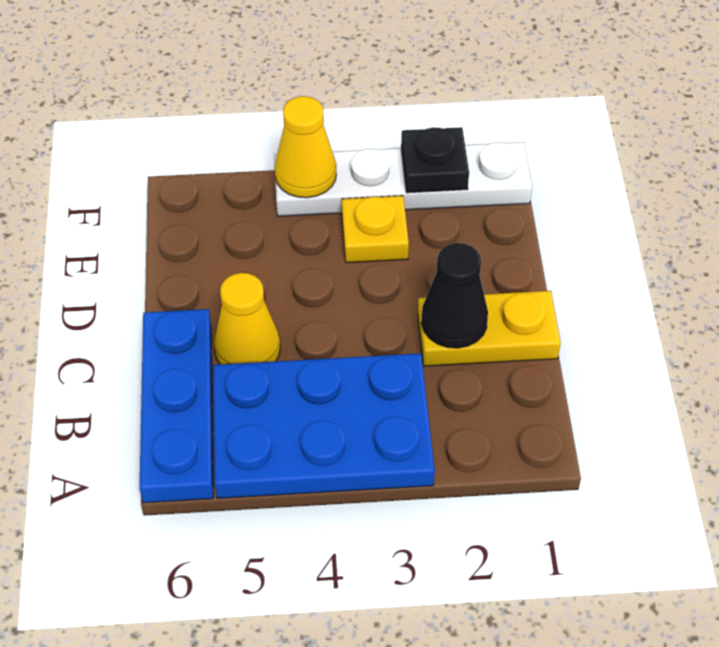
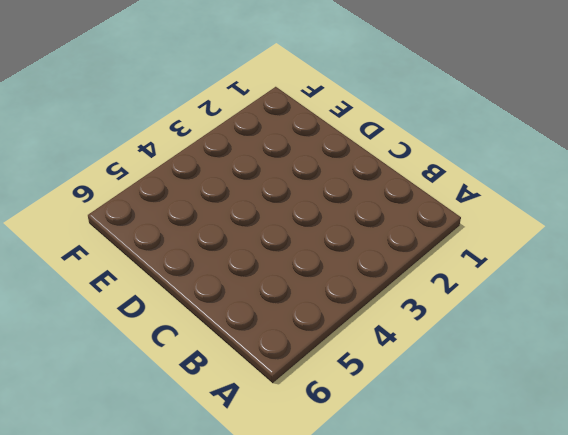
none -> blue plate A3:B5 level 1
none -> blue plate A6:C6 level 1

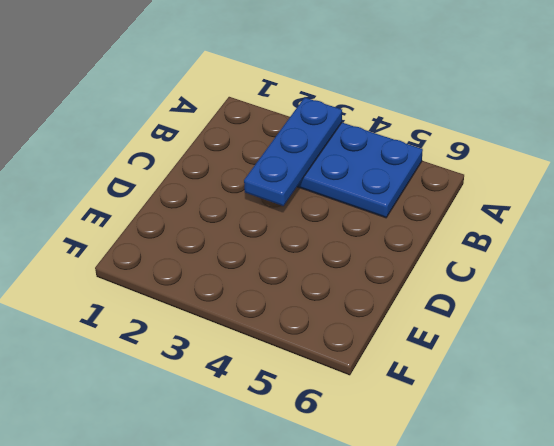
blue plate A3:C3 level 2 -> blue plate A6:C6 level 1
none -> yellow plate C1:C2 level 1
none -> yellow cone C5 level 1

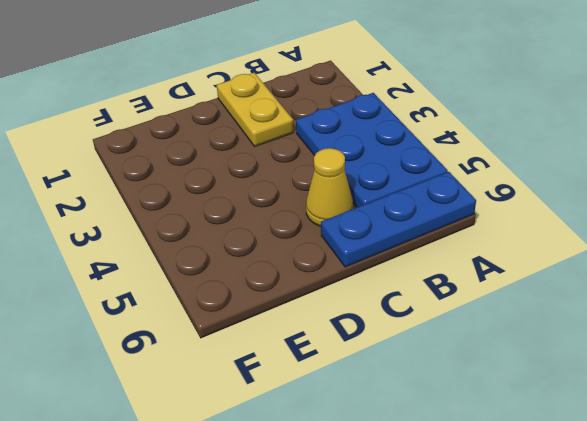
none -> yellow plate E3 level 1
none -> white plate F1:F4 level 1

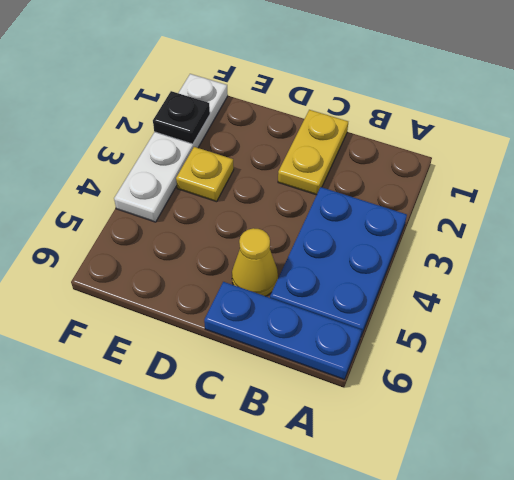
none -> black cone C2 level 2
none -> yellow cone F4 level 2

